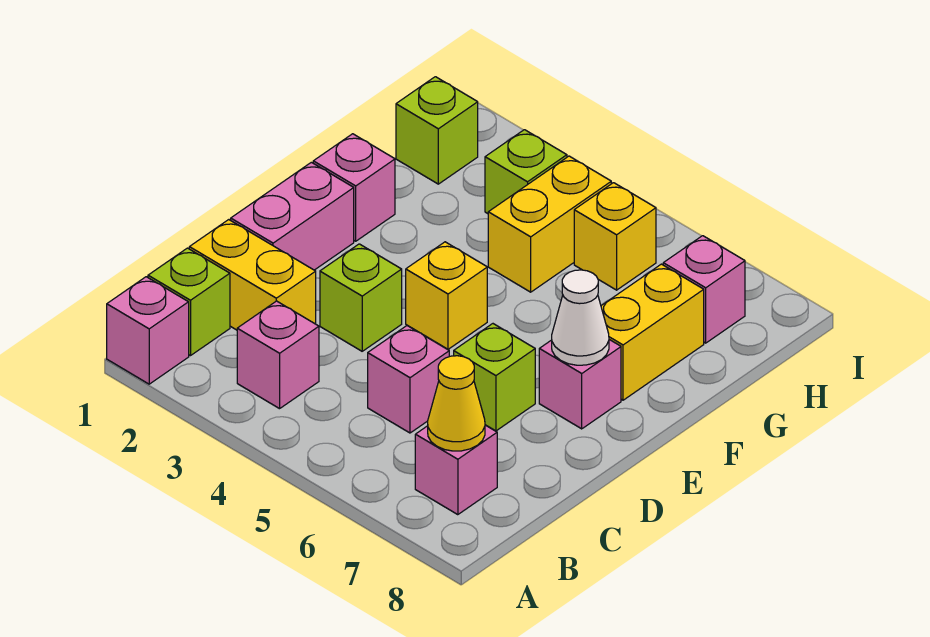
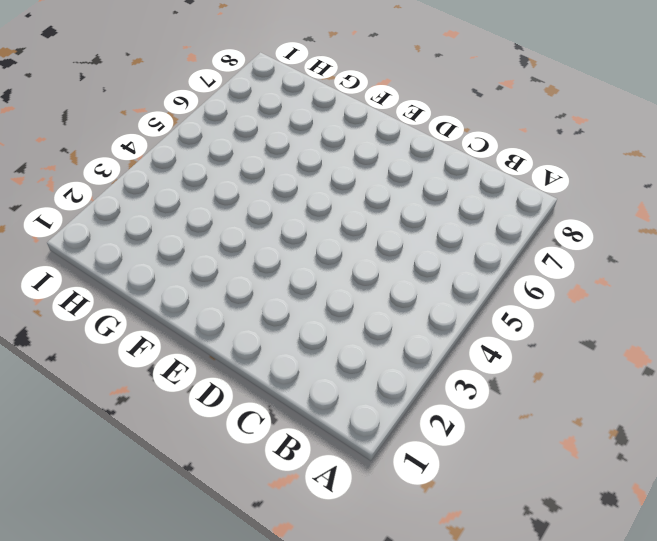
none -> pink brick A1 level 1
none -> lime brick B1 level 1
none -> pink brick B3 level 1

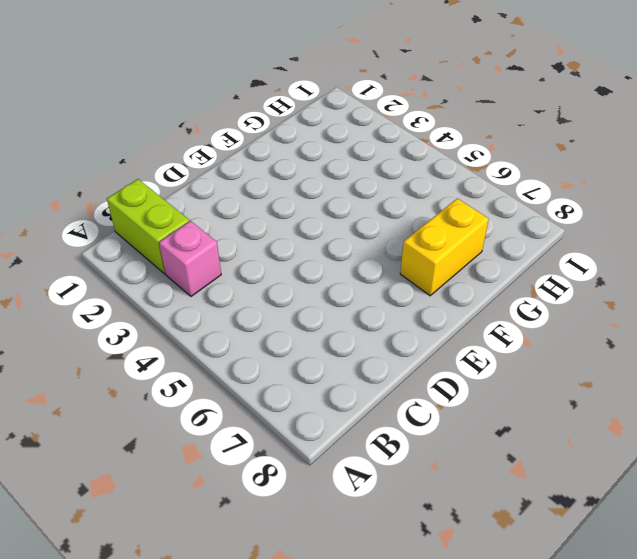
lime brick B1:B2 level 1 -> lime brick B1 level 1
none -> pink brick A1 level 1
none -> pink brick B7 level 1
none -> yellow brick C1:C2 level 1

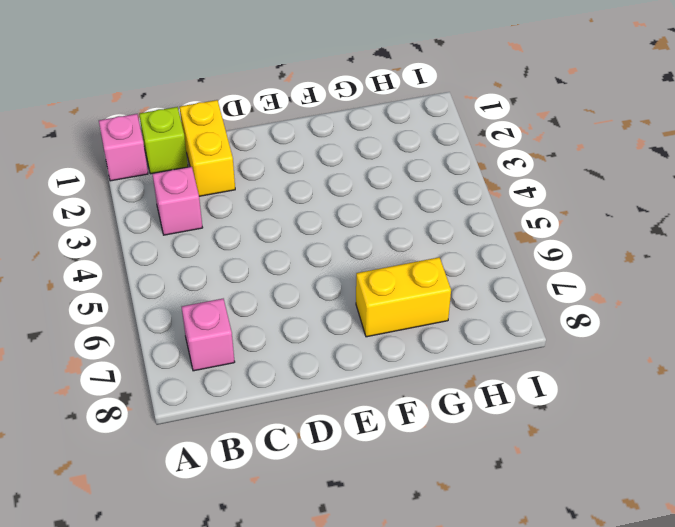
none -> pink brick C5 level 1
none -> pink brick D1:E1 level 1
none -> lime brick D3 level 1

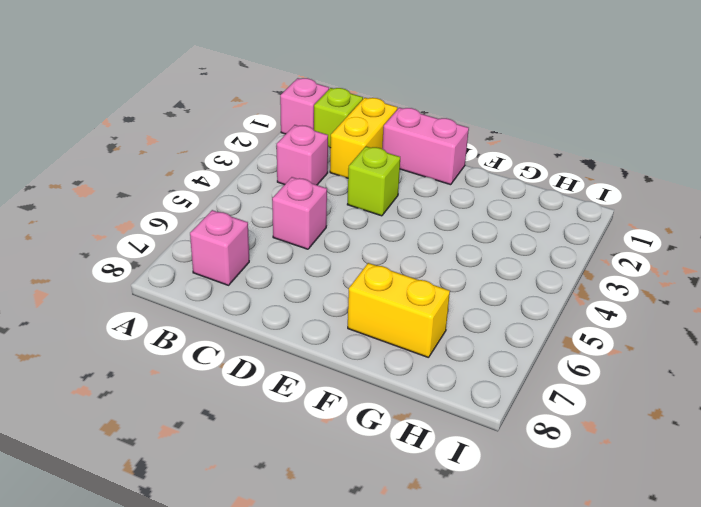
none -> lime brick D6 level 1
none -> yellow brick E4 level 1
none -> pink brick E7 level 1

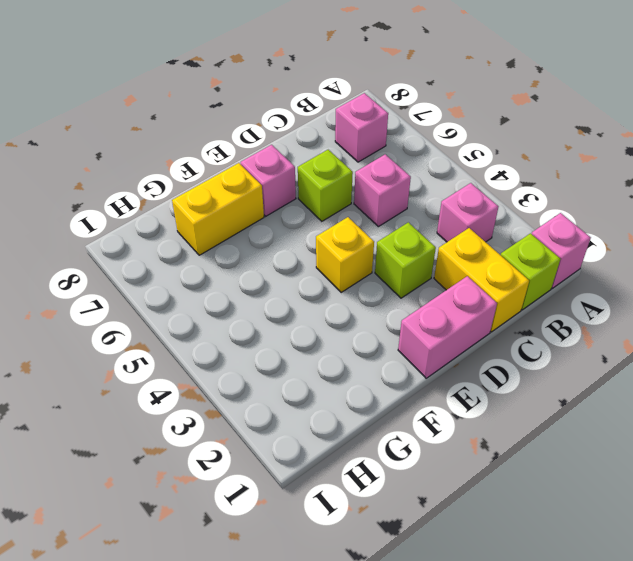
none -> pink brick F1 level 1
none -> yellow brick G4:H4 level 1
none -> lime brick H1 level 1

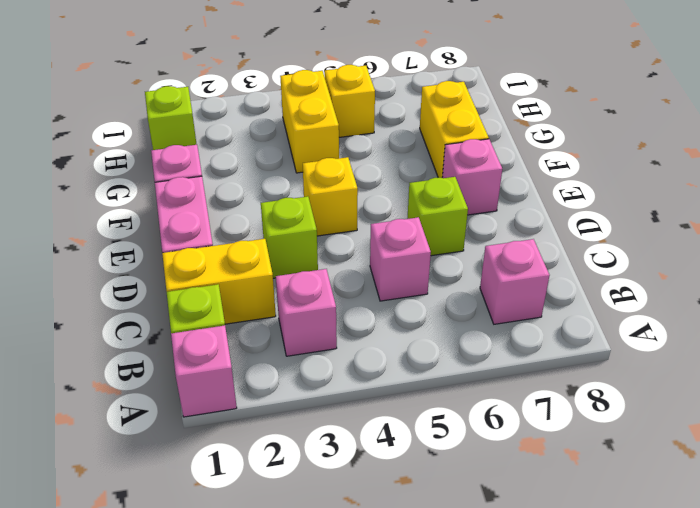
none -> lime brick H3 level 1
none -> pink brick H7 level 1
none -> yellow cone B7 level 2

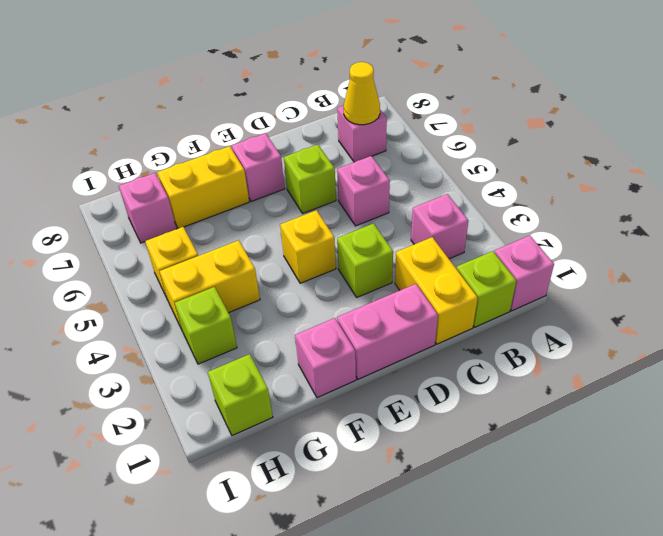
none -> white cone E7 level 2

